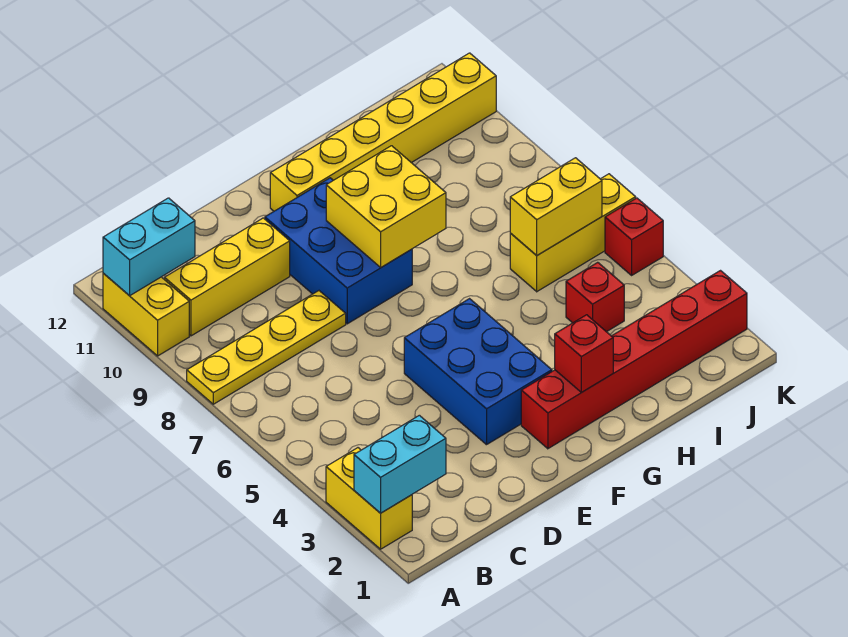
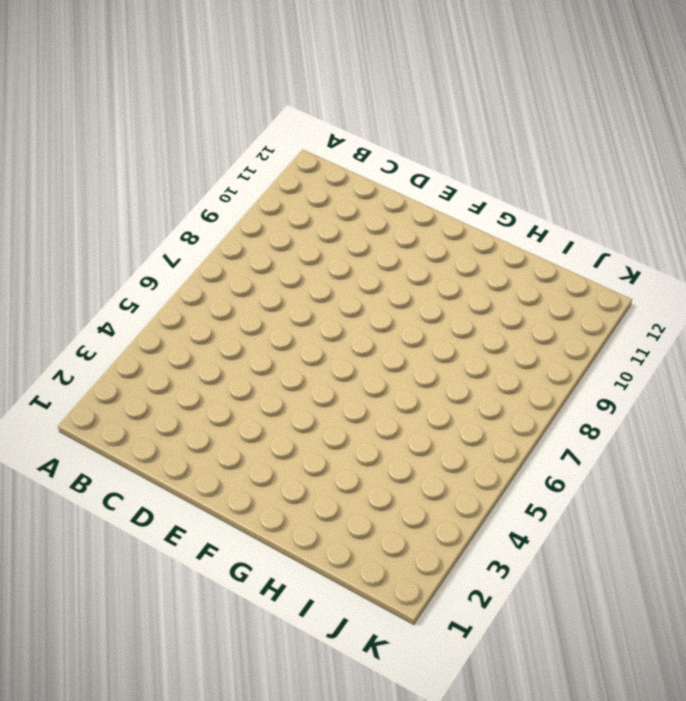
none -> yellow brick A2:A3 level 1
none -> yellow plate A8:D8 level 1
none -> yellow brick A10:A11 level 1

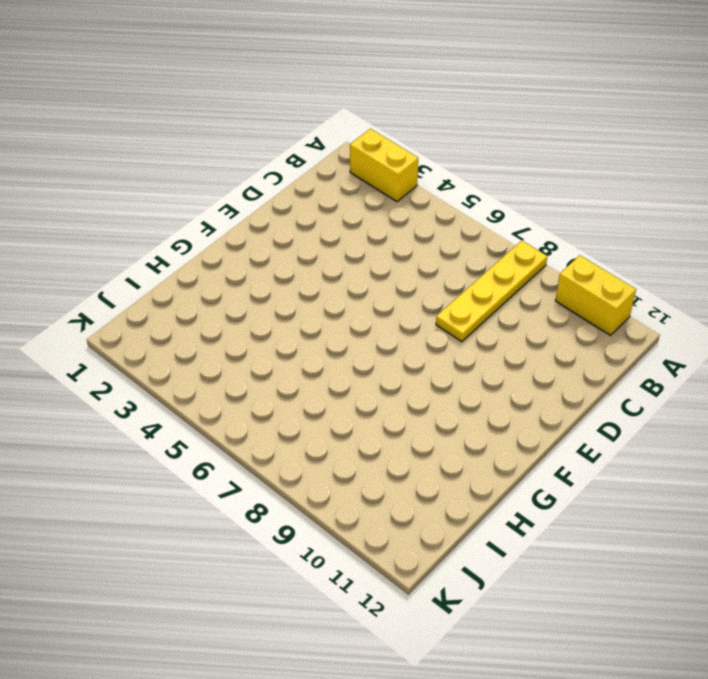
none -> yellow brick B10:D10 level 1
none -> blue brick E3:F5 level 1
none -> blue brick E8:F10 level 1

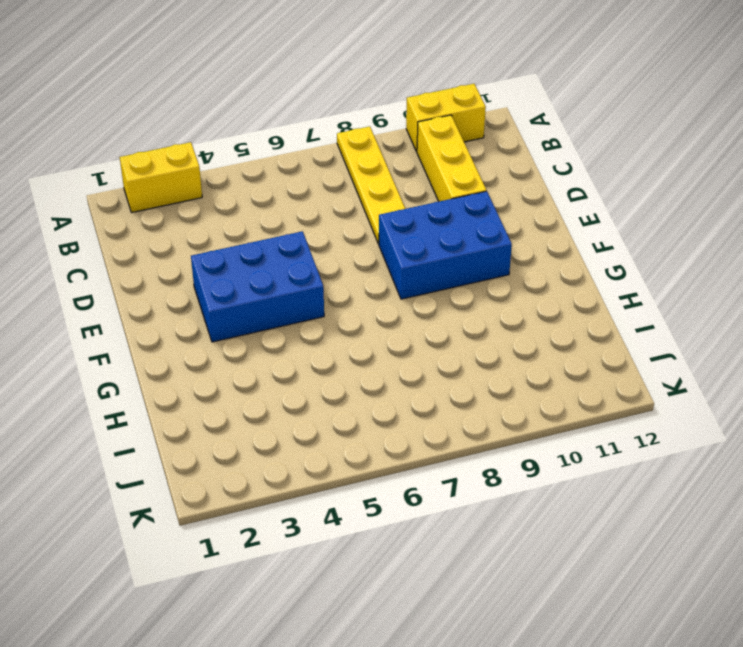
none -> red brick F2:K2 level 1
none -> yellow brick F11:K11 level 1
none -> red brick I4 level 1

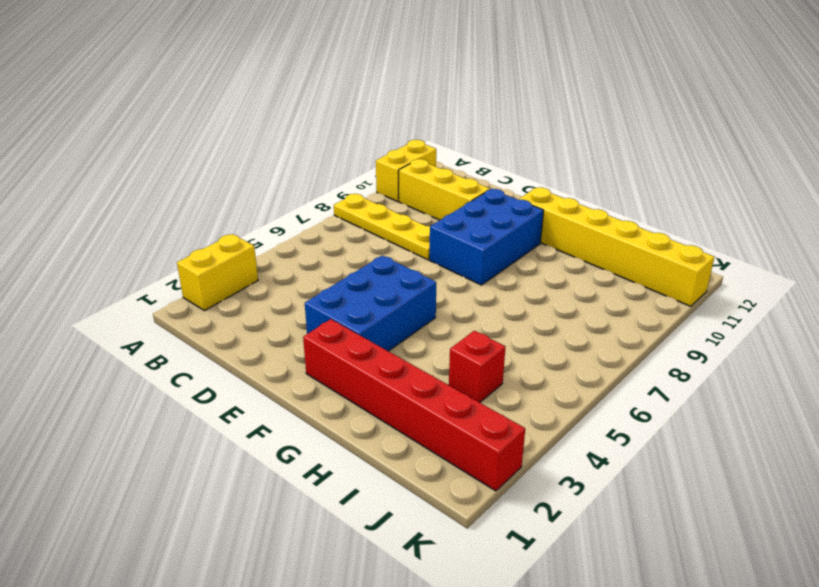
none -> yellow brick I6:K6 level 1
none -> red brick K5 level 1
none -> cyan brick A2:B2 level 2

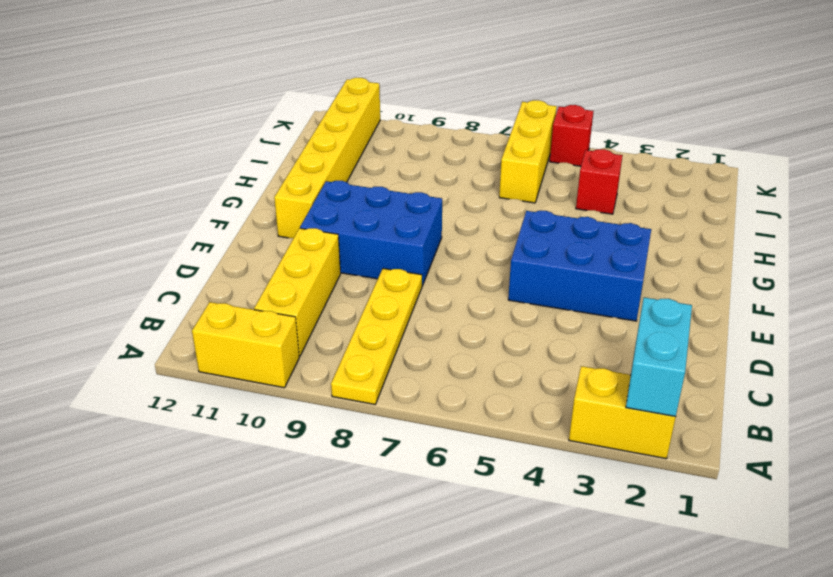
none -> red brick F2:K2 level 1
none -> cyan brick A11:B11 level 2
none -> yellow brick F8:G9 level 2

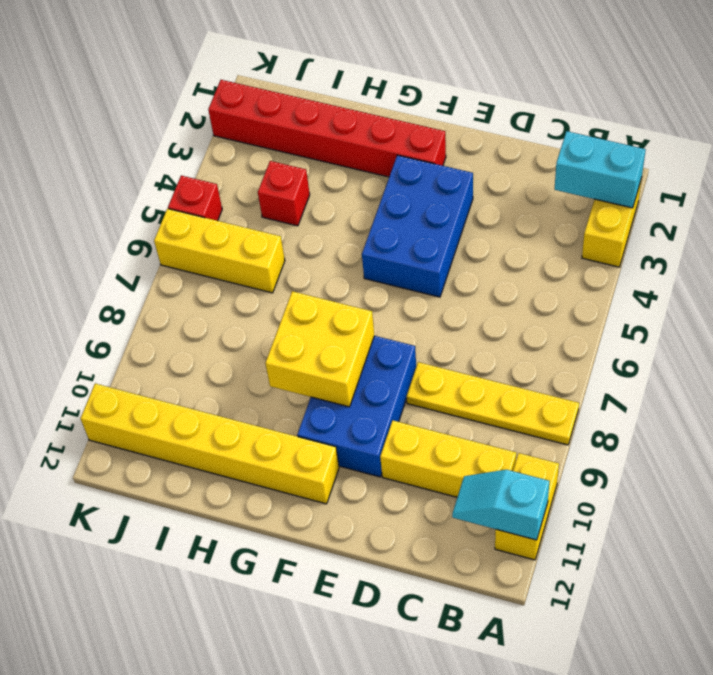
cyan slope A11:B11 level 2 top A -> cyan brick A11:B11 level 2
none -> red brick G2 level 2
none -> yellow brick I6:J6 level 2

